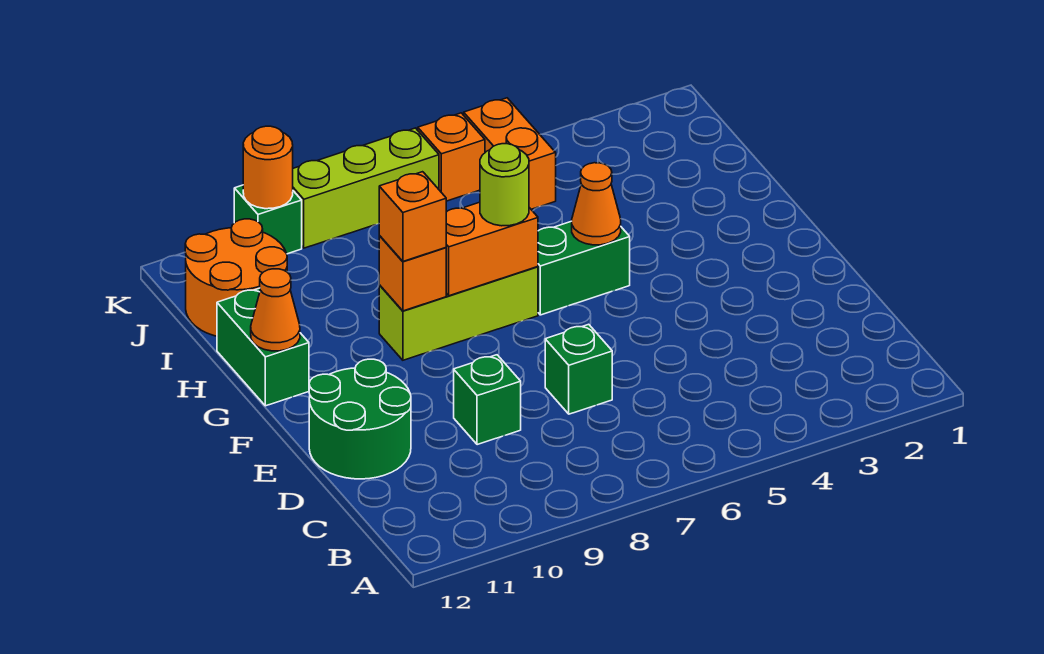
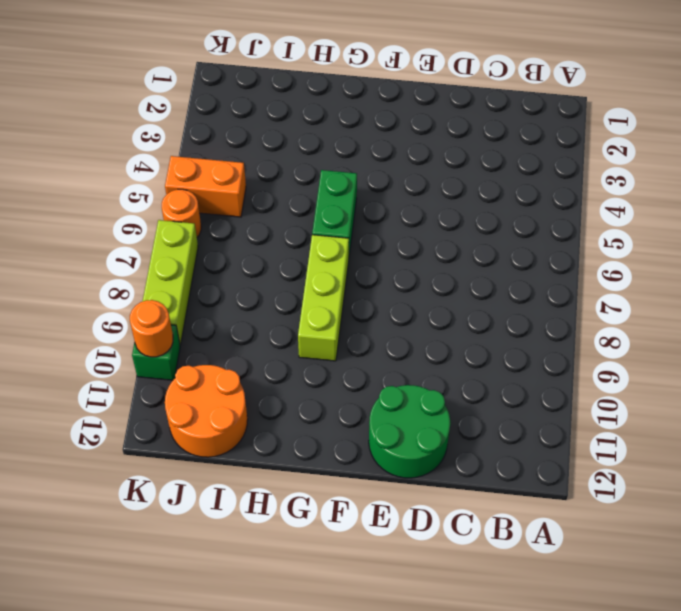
orange round brick K6 level 1 -> orange brick K6 level 1
none -> green brick D7 level 1
none -> green brick D9 level 1
none -> green brick G12:H12 level 1

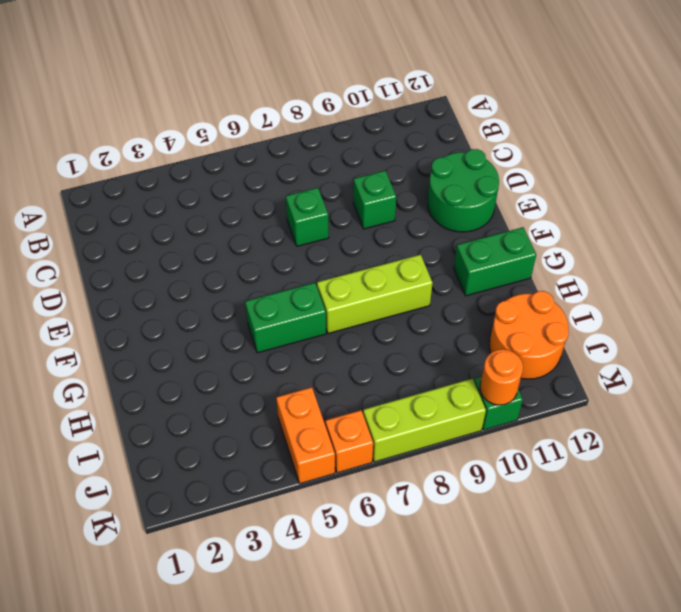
green brick G11:G12 level 1 -> green brick G12:H12 level 1
none -> orange cone G5 level 2
none -> orange brick G7:G8 level 2
none -> orange brick G9 level 2

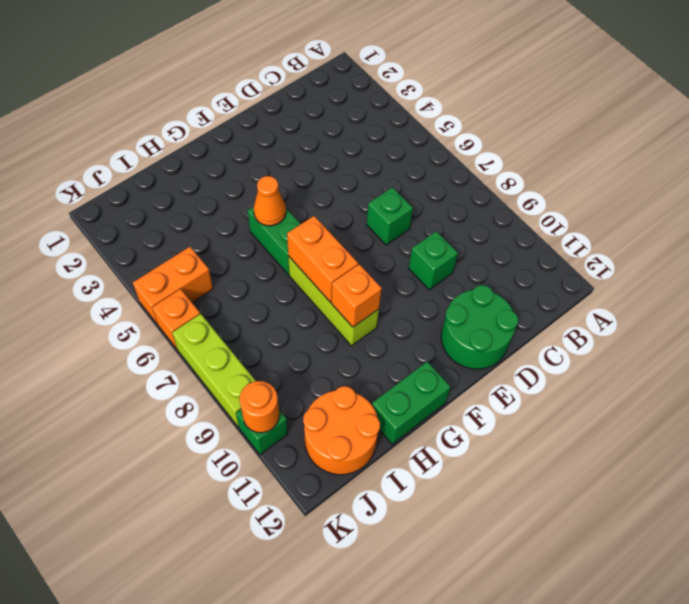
none -> orange cone G12 level 2
none -> lime round brick G7 level 3
none -> orange brick G9 level 3

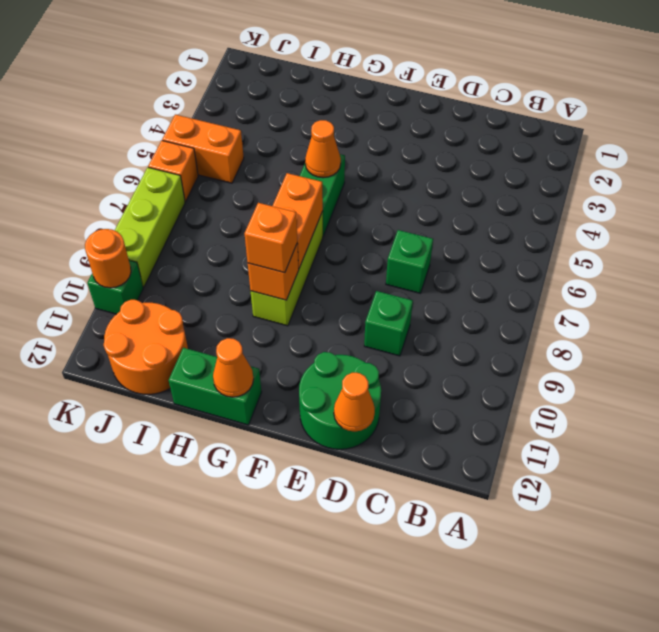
orange cone D12 level 2 -> none
none -> lime round brick G7 level 3

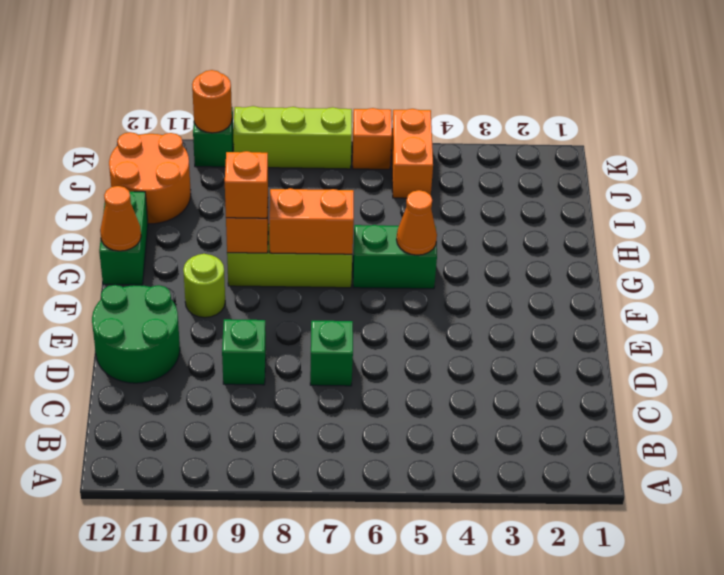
lime round brick F10 level 1 -> lime round brick G7 level 3

